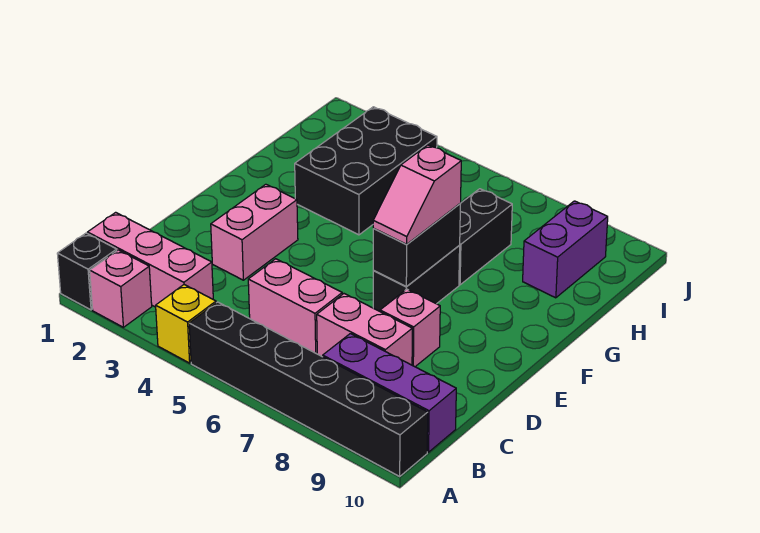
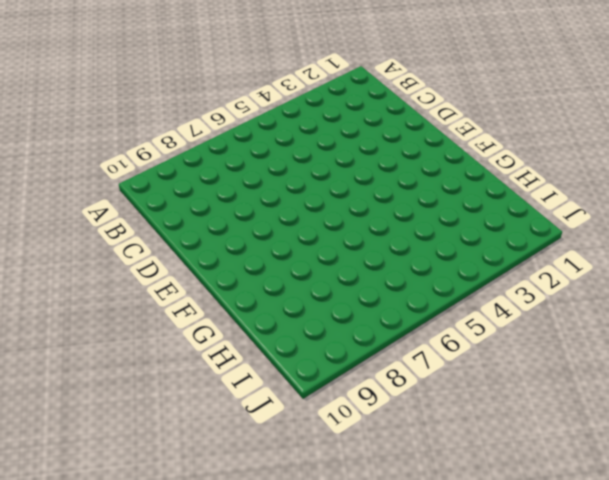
none -> black brick A1 level 1
none -> pink brick A2 level 1
none -> yellow brick A4 level 1

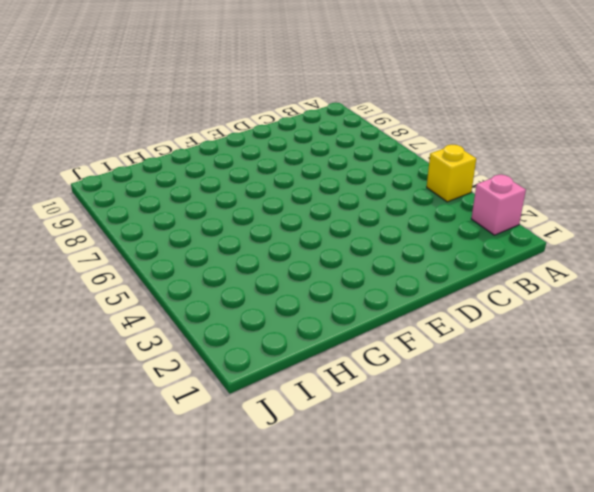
none -> black brick A1 level 1
none -> black brick A5:A10 level 1
none -> pink brick B1:B3 level 1

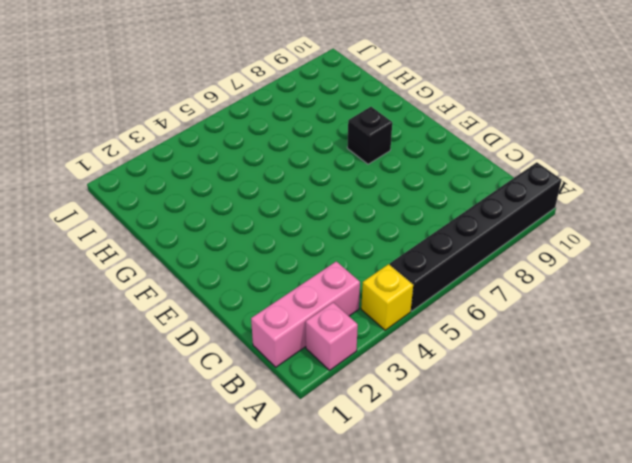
black brick F8 level 1 -> black brick A1 level 1
none -> purple brick B8:B10 level 1
none -> pink brick C5:C6 level 1
none -> pink brick C7:C8 level 1

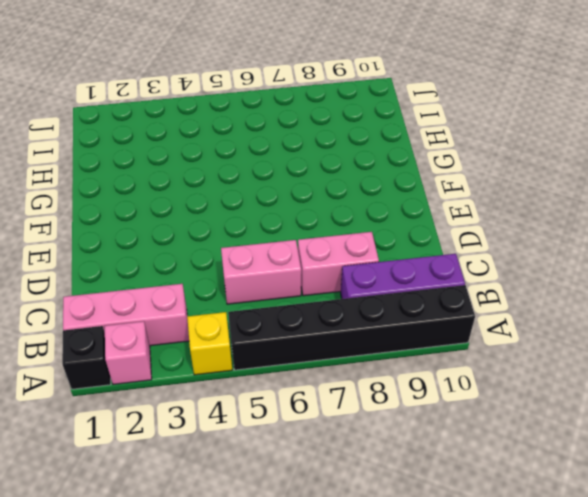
none -> pink brick D3:E3 level 1
none -> pink brick D8 level 1
none -> black brick E7:F7 level 1

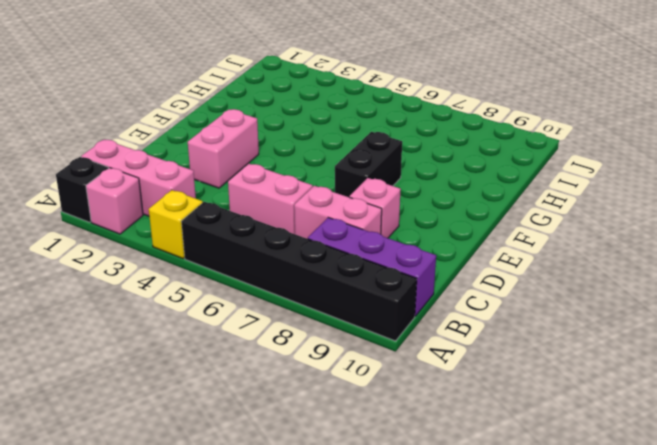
none -> black brick G3:I4 level 1
none -> black brick G7:H7 level 1
none -> purple brick H9:I9 level 1

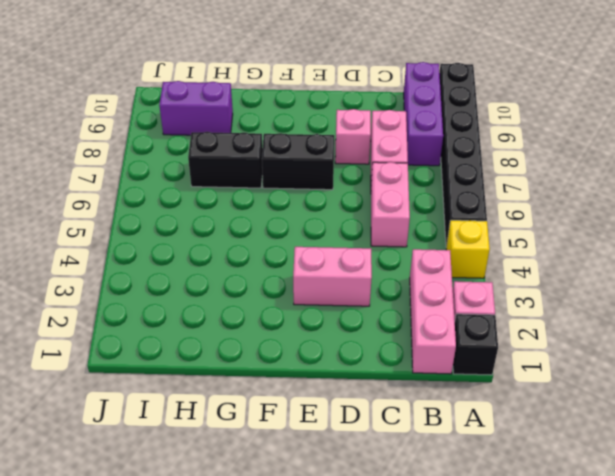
none -> black brick G3:I4 level 1
none -> black brick E7:F7 level 2
none -> pink slope E7:F7 level 3 top F

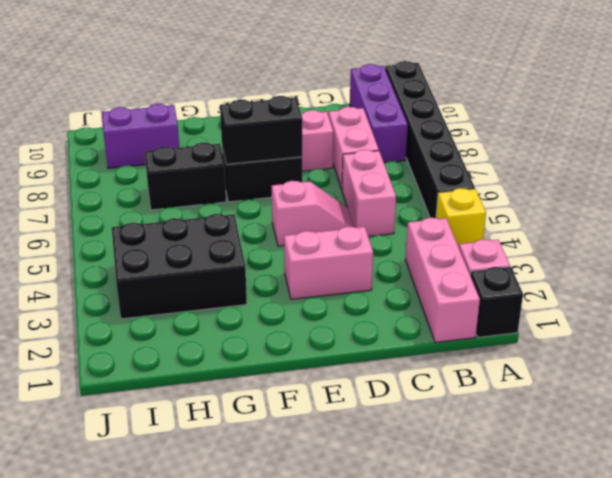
pink slope D5:E5 level 1 top E -> pink slope E7:F7 level 3 top F

